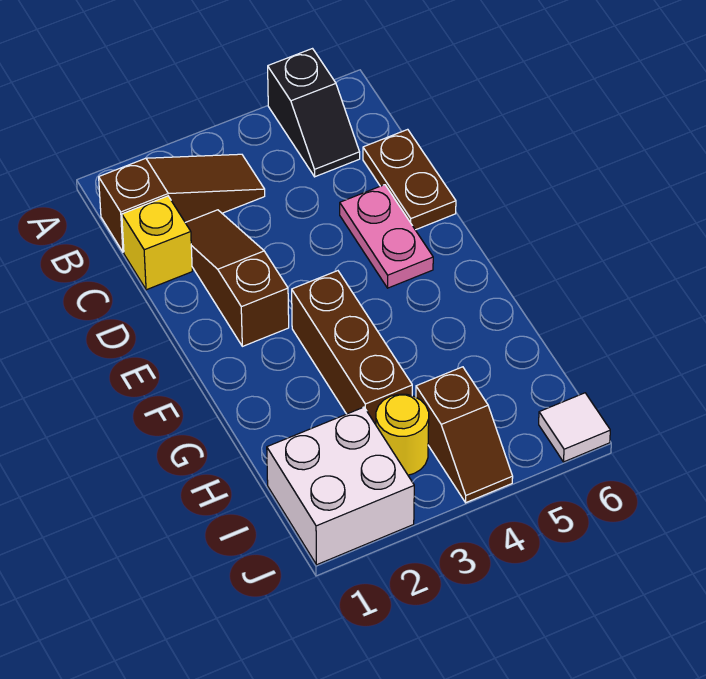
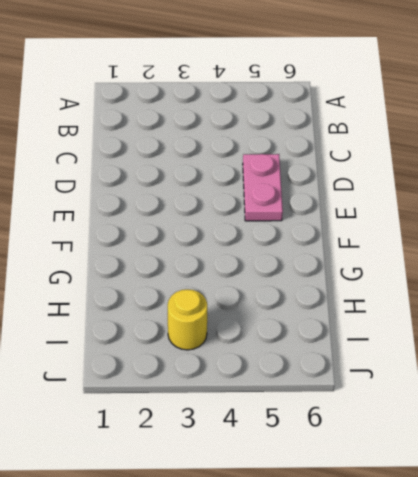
none -> black slope A5:B5 level 1 top A
none -> brown slope B1:B3 level 1 top 1

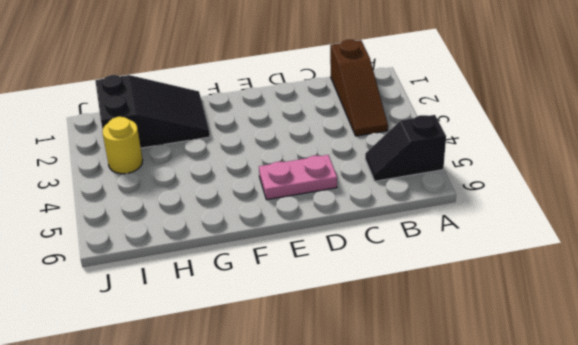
black slope G1:I2 level 1 top I -> white brick I1:J2 level 1
none -> yellow brick C1 level 1
none -> brown slope C2:E2 level 1 top E

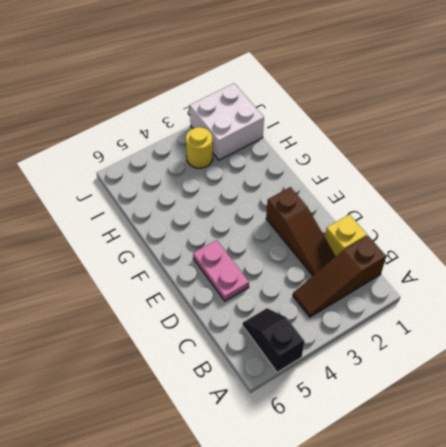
none -> brown plate C6:D6 level 1
none -> brown brick F3:H3 level 1

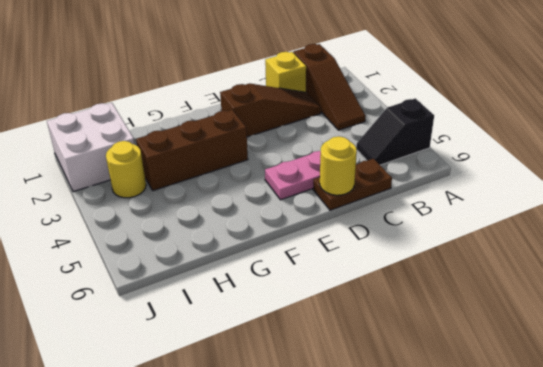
yellow round brick D6 level 2 -> none
none -> brown slope I4:J4 level 1 top I
none -> white tile J6 level 1

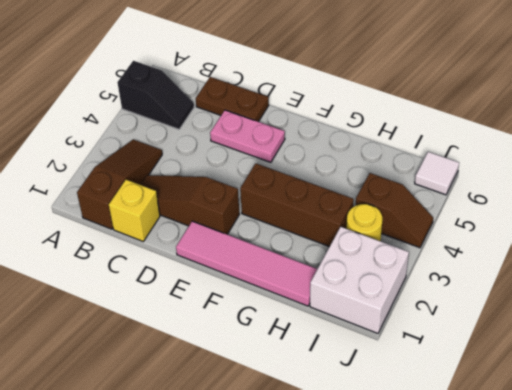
pink tile E1:H1 level 1 -> none

